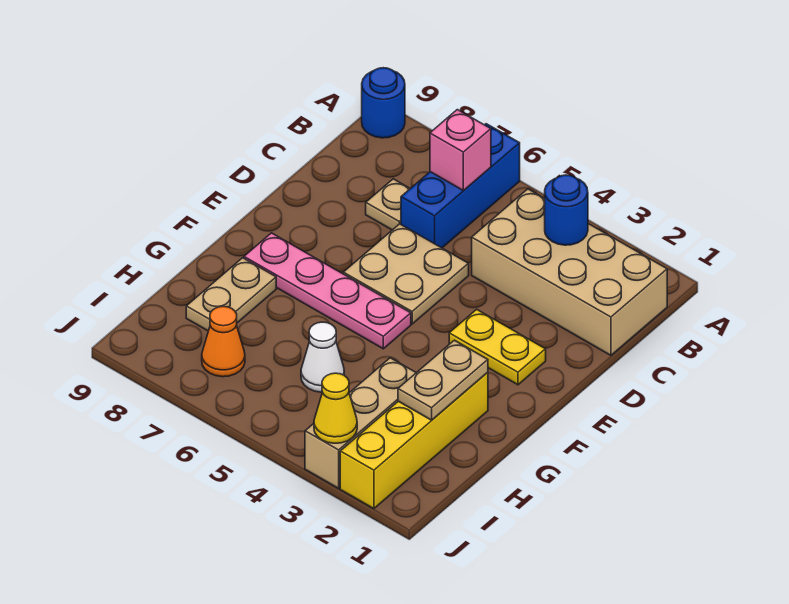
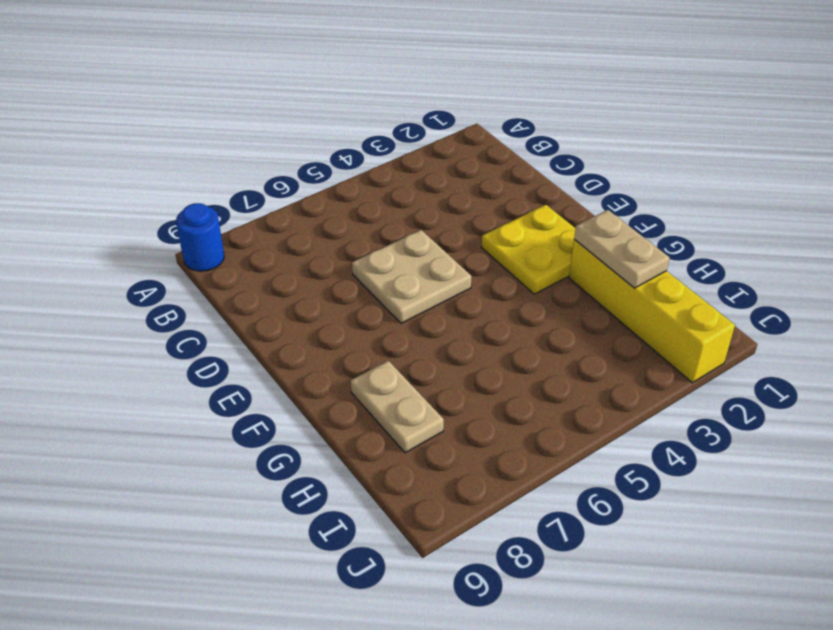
yellow plate E2:F3 level 1 -> yellow plate E2:E3 level 1
none -> blue brick A6:C6 level 1
none -> tan brick B1:C4 level 1
none -> tan plate C7 level 1

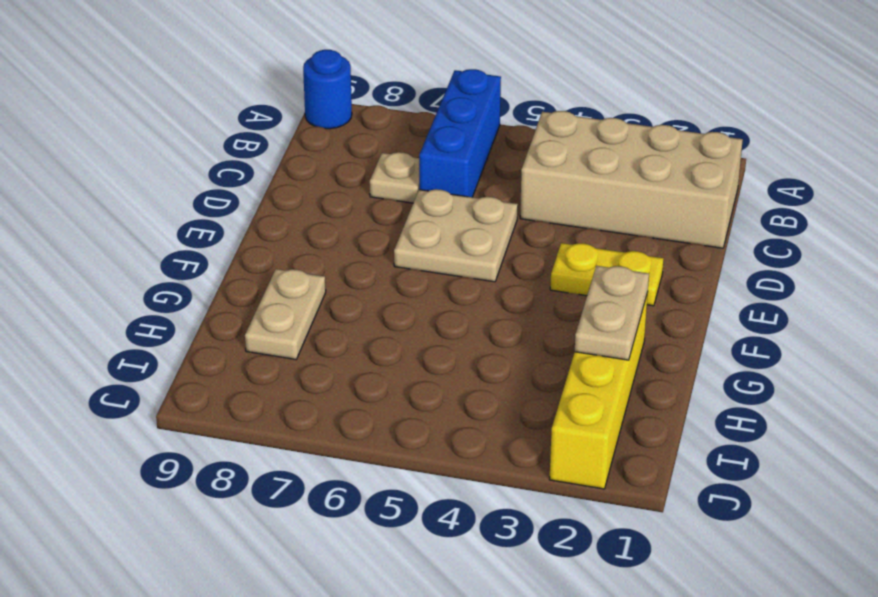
none -> pink plate F5:F8 level 1
none -> tan brick H3:J3 level 1
none -> white cone H5 level 1

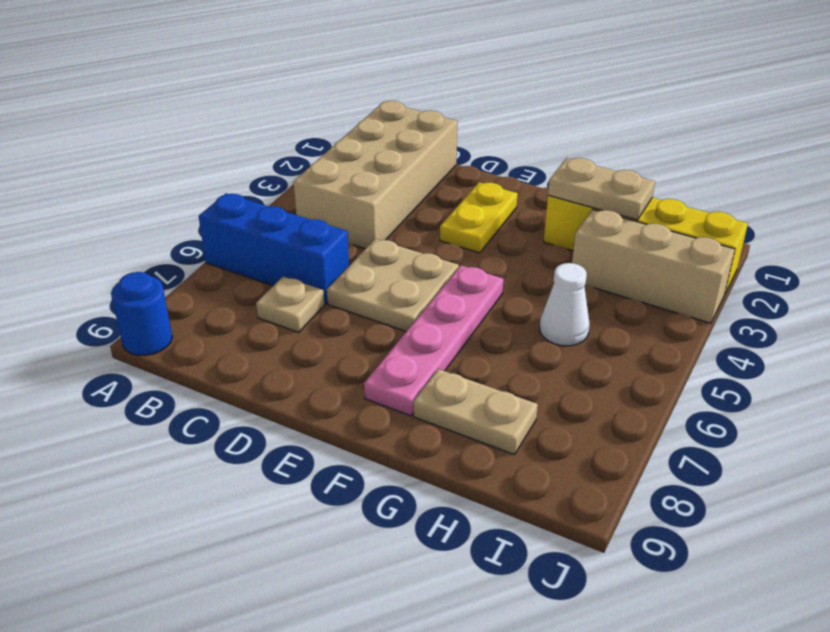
none -> orange cone I7 level 1
none -> blue round brick B3 level 2
none -> pink brick B6 level 2

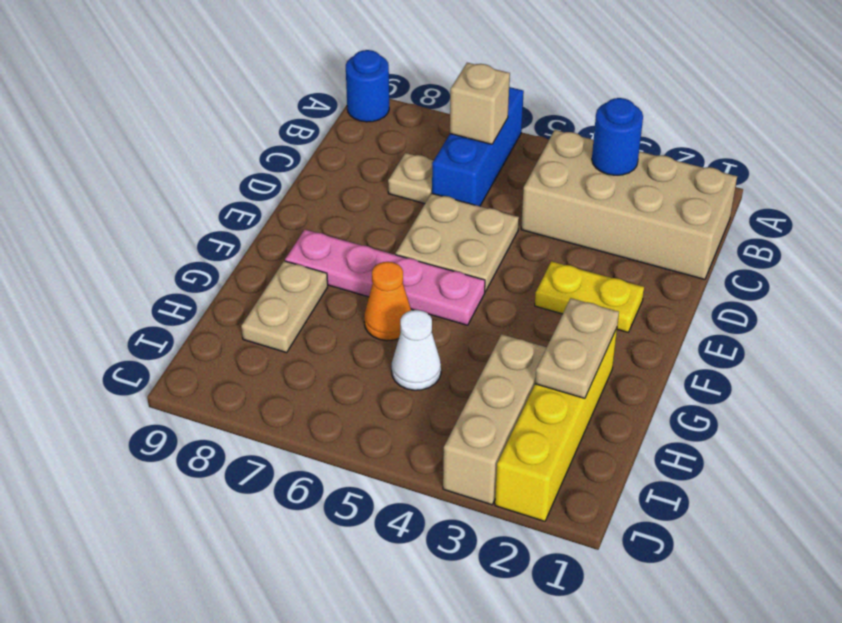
tan brick B6 level 2 -> pink brick B6 level 2
orange cone G6 level 1 -> orange cone I7 level 1
none -> yellow cone J3 level 2

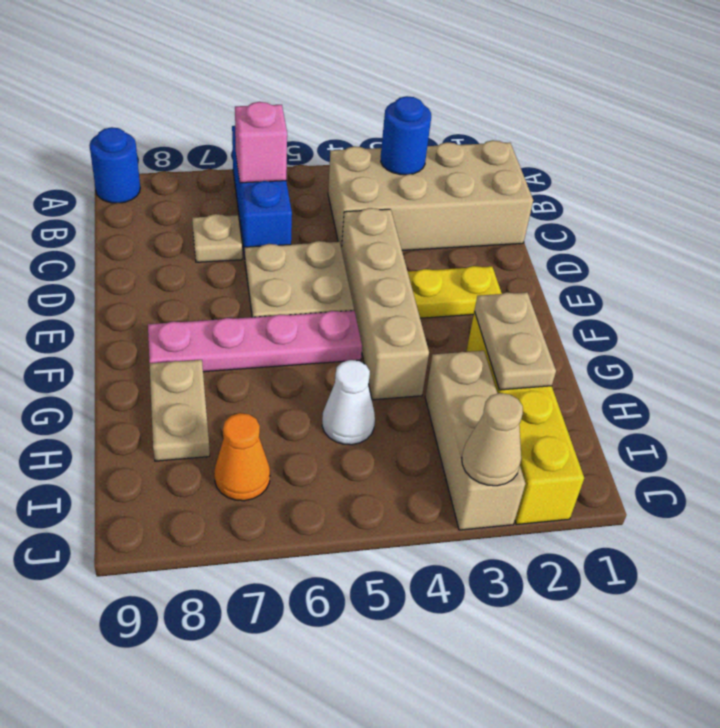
tan brick D4:G4 level 1 -> none
tan cone J3 level 2 -> yellow cone J3 level 2

